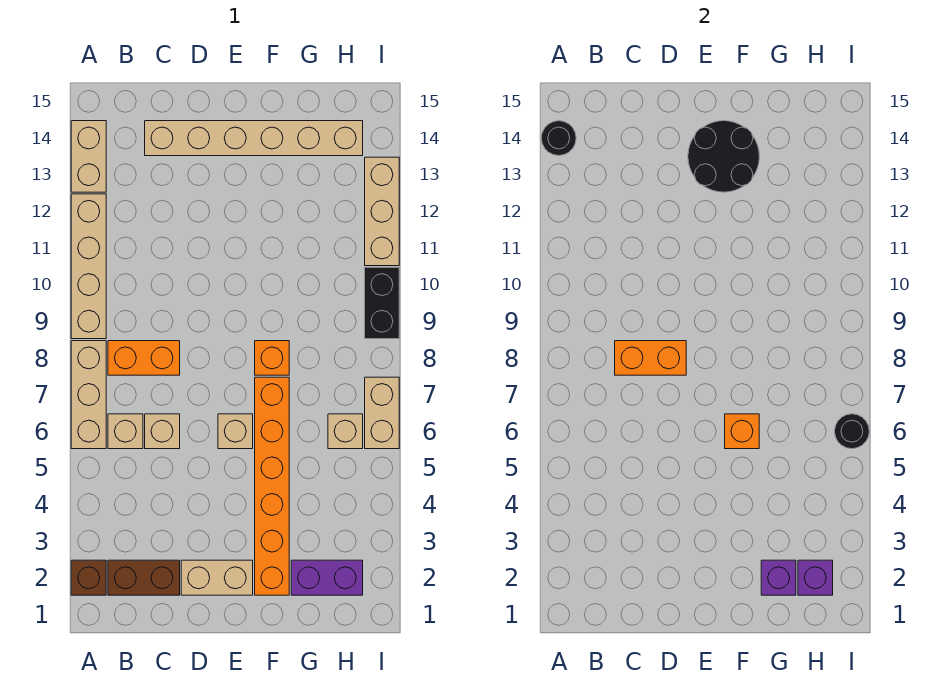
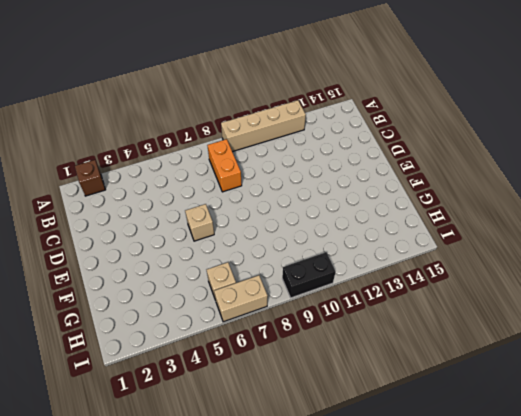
none -> tan brick A6:A8 level 1
none -> tan brick A13:A14 level 1
none -> brown brick B2:C2 level 1

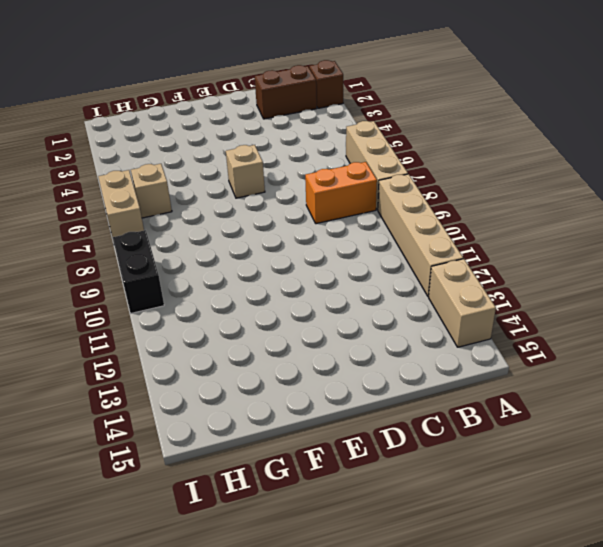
none -> tan brick B6 level 1
none -> tan brick C6 level 1
none -> tan brick C14:H14 level 1

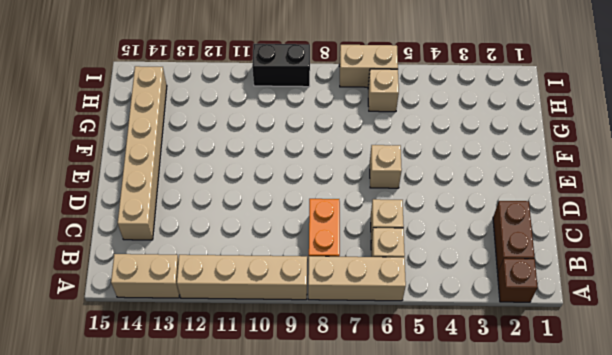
none -> tan brick D2:E2 level 1
none -> orange brick F2:F7 level 1
none -> orange brick F8 level 1

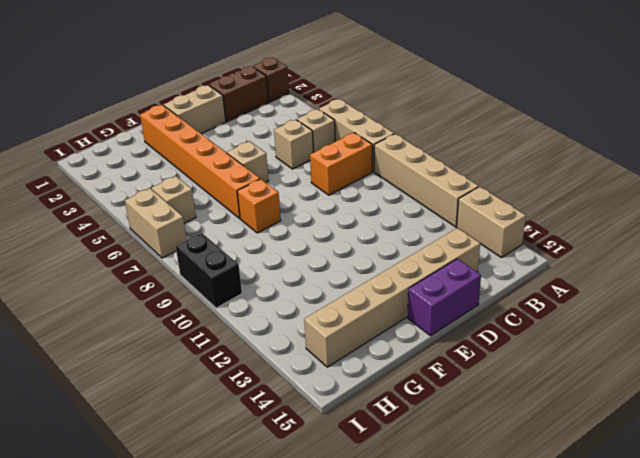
purple brick D15:E15 level 1 -> purple brick G2:H2 level 1
none -> tan brick I11:I13 level 1
none -> black round brick A14 level 2
none -> orange brick C8:D8 level 2

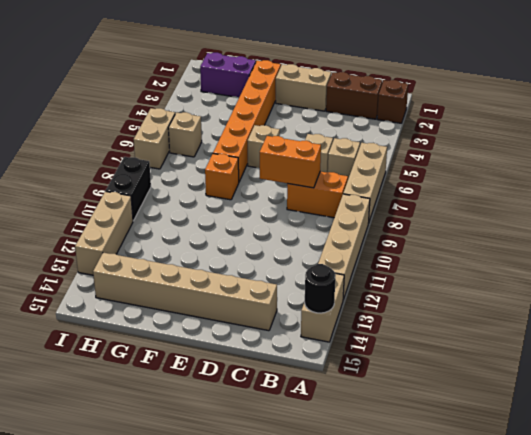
none -> black round brick E13:F14 level 2
none -> orange brick F6 level 2
none -> purple brick G2 level 2

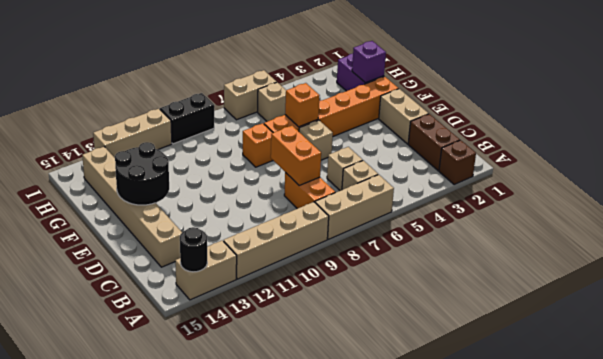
none -> purple brick H2 level 2
none -> black round brick I6 level 2

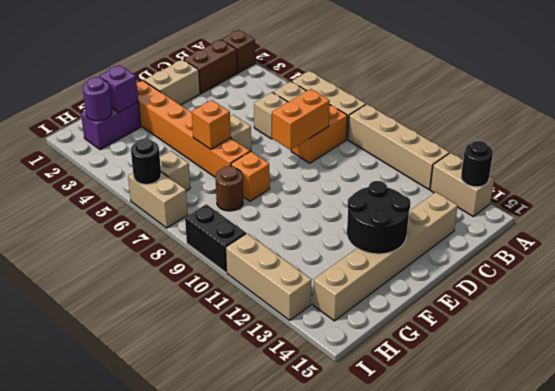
brown round brick G8 level 1 -> none
purple round brick H2 level 2 -> purple brick H2 level 2

